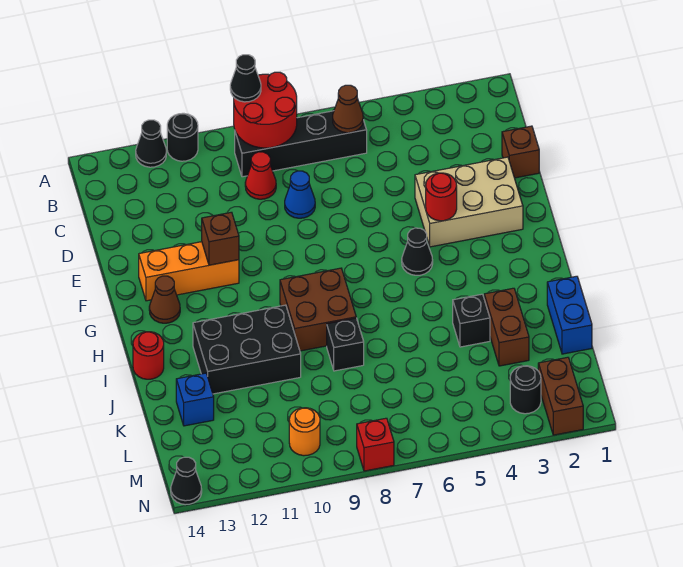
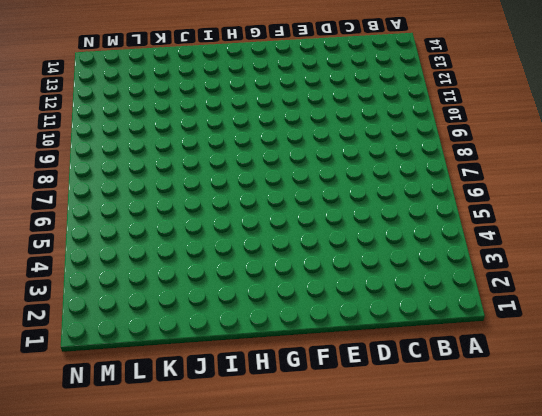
none -> black round brick A11 level 1
none -> black cone A12 level 1
none -> black brick B6:B9 level 1

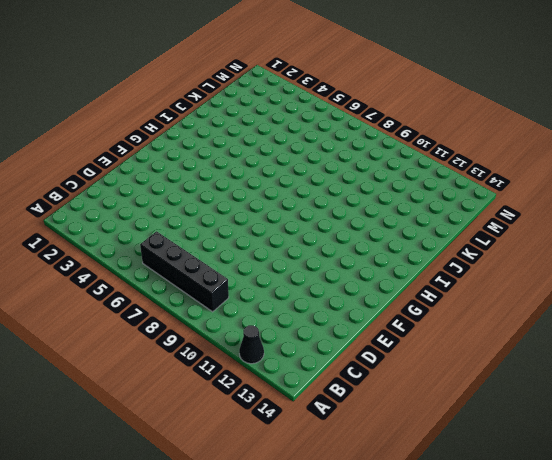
none -> black round brick A11 level 1
none -> red cone C9 level 1
none -> brown brick D1 level 1

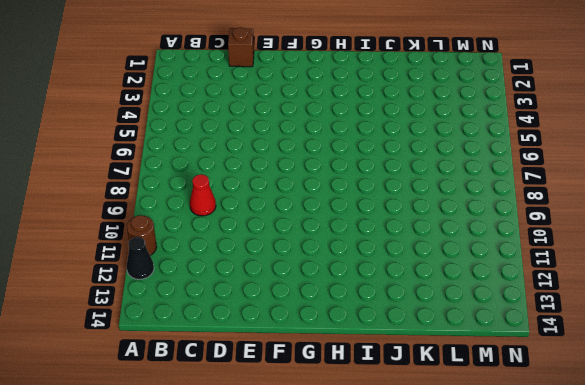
brown round brick A11 level 1 -> black round brick A11 level 1
none -> black brick B6:B9 level 1
none -> blue cone D8 level 1
none -> tan brick E2:F4 level 1

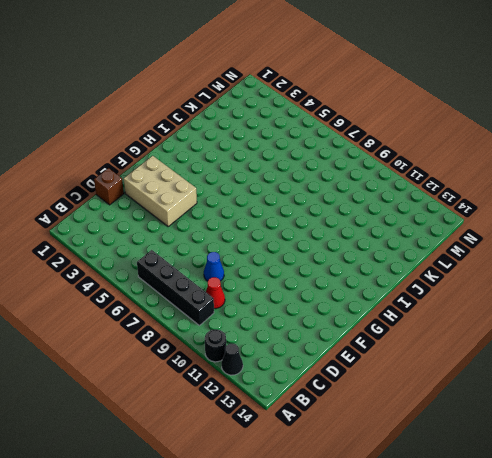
none -> orange brick F11:F13 level 1
none -> black cone G5 level 1
none -> brown cone G13 level 1

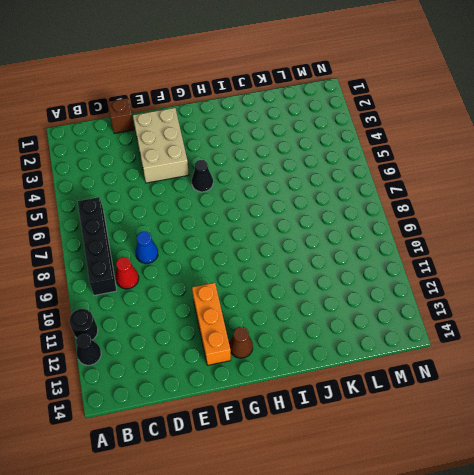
none -> brown brick H8:I9 level 1
none -> black brick I10:J12 level 1
none -> red round brick I14 level 1

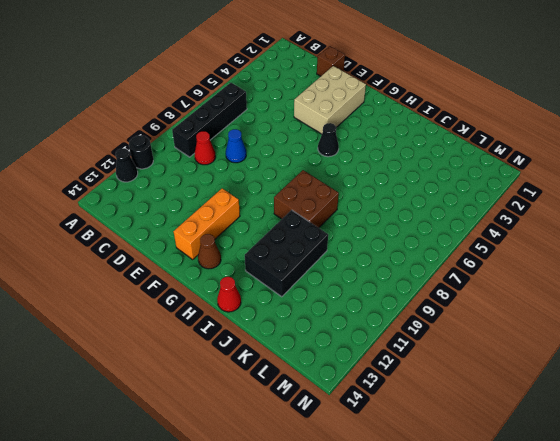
red cone I14 level 1 -> red round brick I14 level 1
none -> blue brick J1:K1 level 1
none -> brown brick J3:K3 level 1
none -> black brick J4 level 1

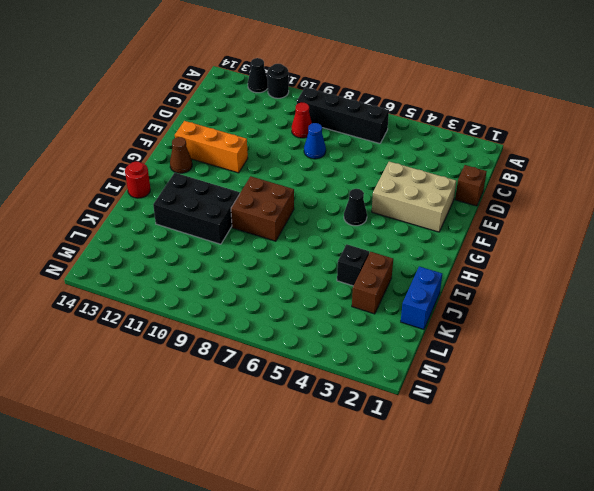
none -> black brick J8 level 1
none -> blue brick K13 level 1
none -> brown brick M2:N2 level 1

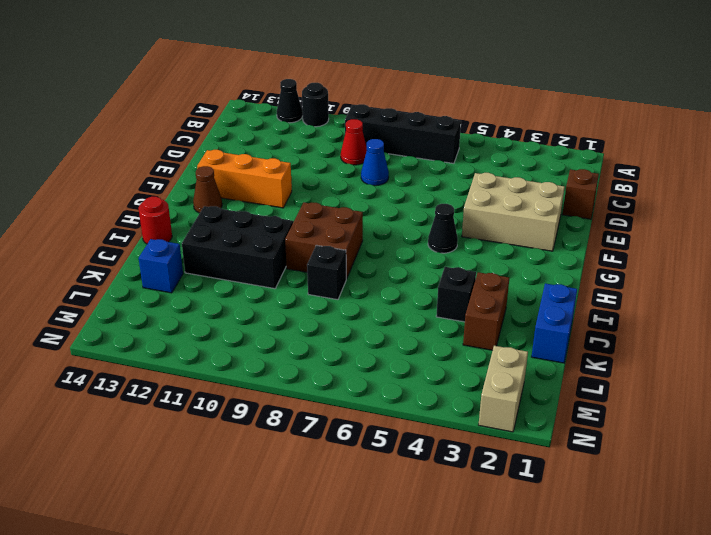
tan brick M2:N2 level 1 -> brown brick M2:N2 level 1
none -> black round brick M3 level 1
none -> orange round brick M10 level 1
none -> red brick N8 level 1

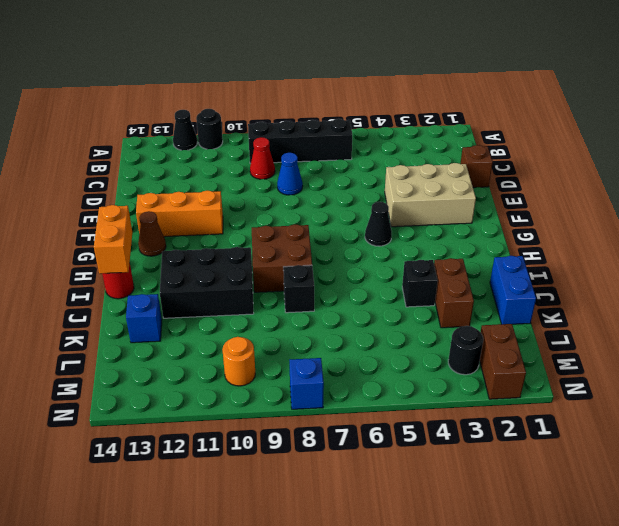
orange brick H14:I14 level 2 -> none
blue brick N8 level 1 -> red brick N8 level 1
none -> black cone N14 level 1
none -> red round brick A8:B9 level 2
none -> brown cone B6 level 2

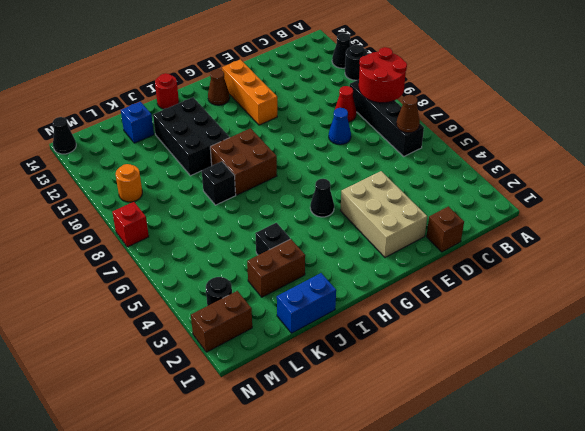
none -> red round brick F4 level 2
none -> brown brick F11 level 2
none -> black cone A9 level 3

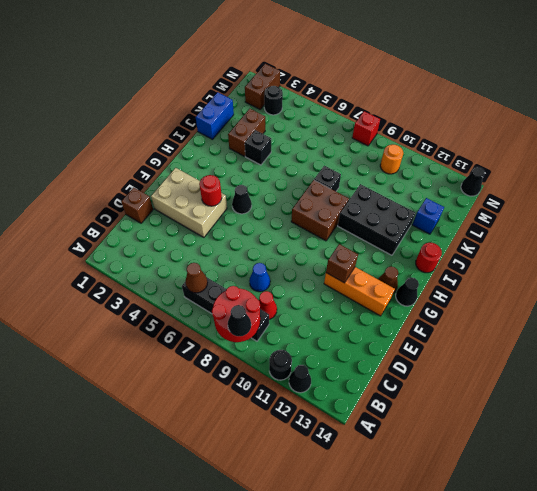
black cone G14 level 1 -> none

